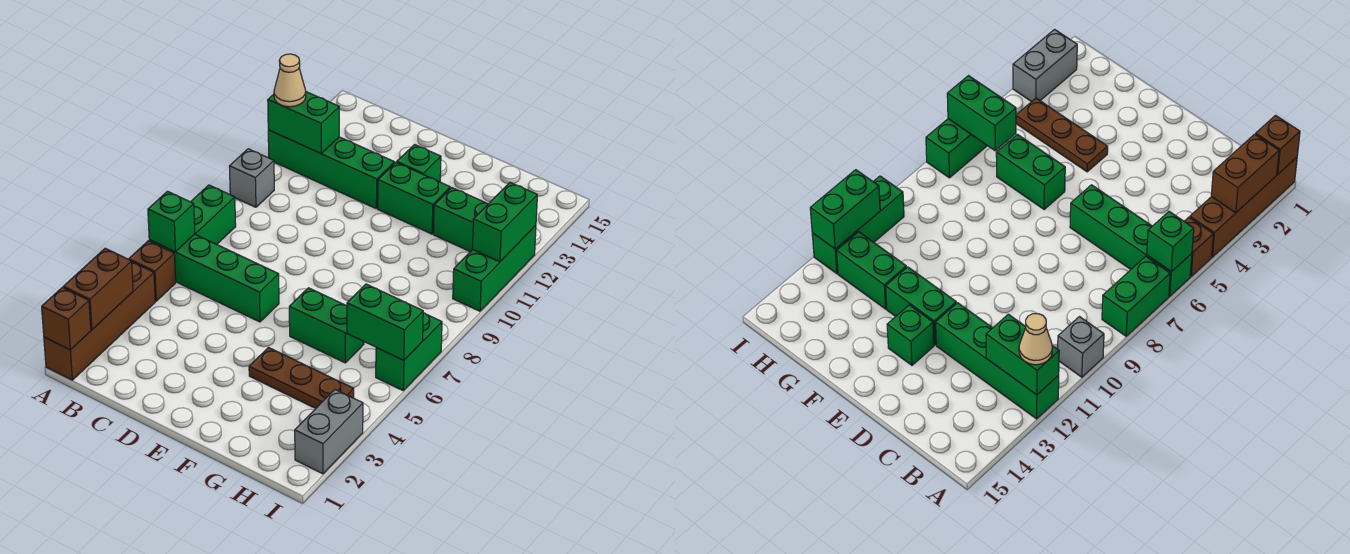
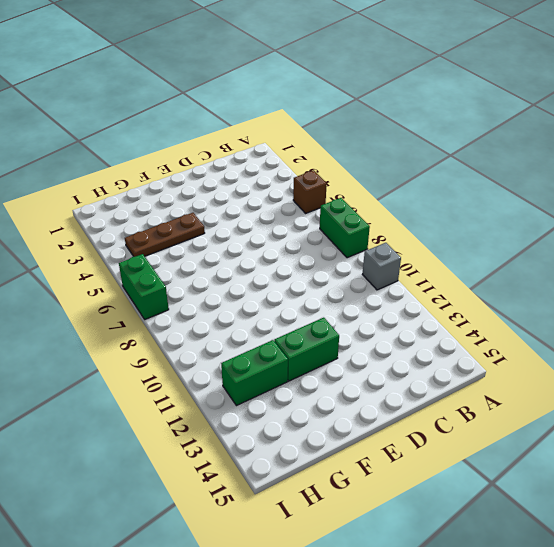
none -> brown brick A1:A4 level 1
none -> green brick A6:D6 level 1
none -> green brick A12:D12 level 1

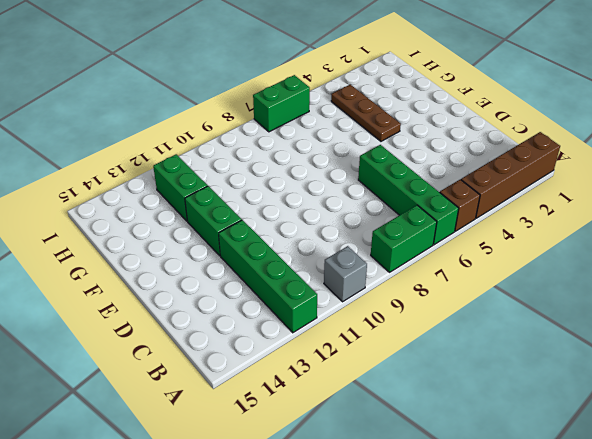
none -> green brick E13 level 1
none -> green brick F6:G6 level 1
none -> grey brick I2:I3 level 1

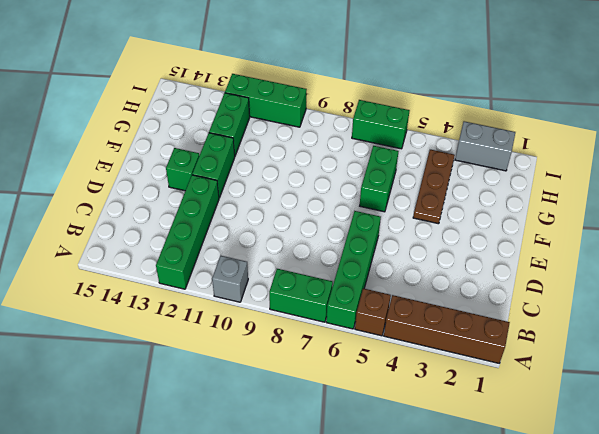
none -> brown brick A1 level 2
none -> brown brick A2:A3 level 2
none -> green brick A6 level 2

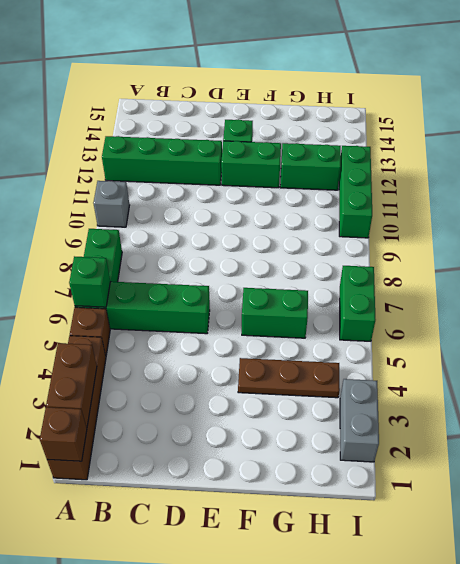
none -> green brick A12:B12 level 2
none -> green brick H6:I6 level 2
none -> green brick I11:I12 level 2

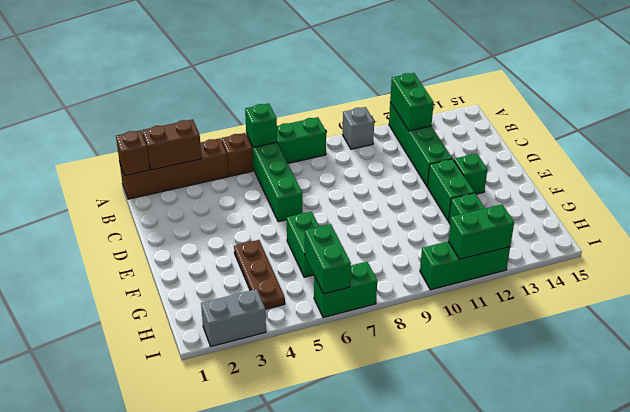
none -> tan cone A12 level 3

